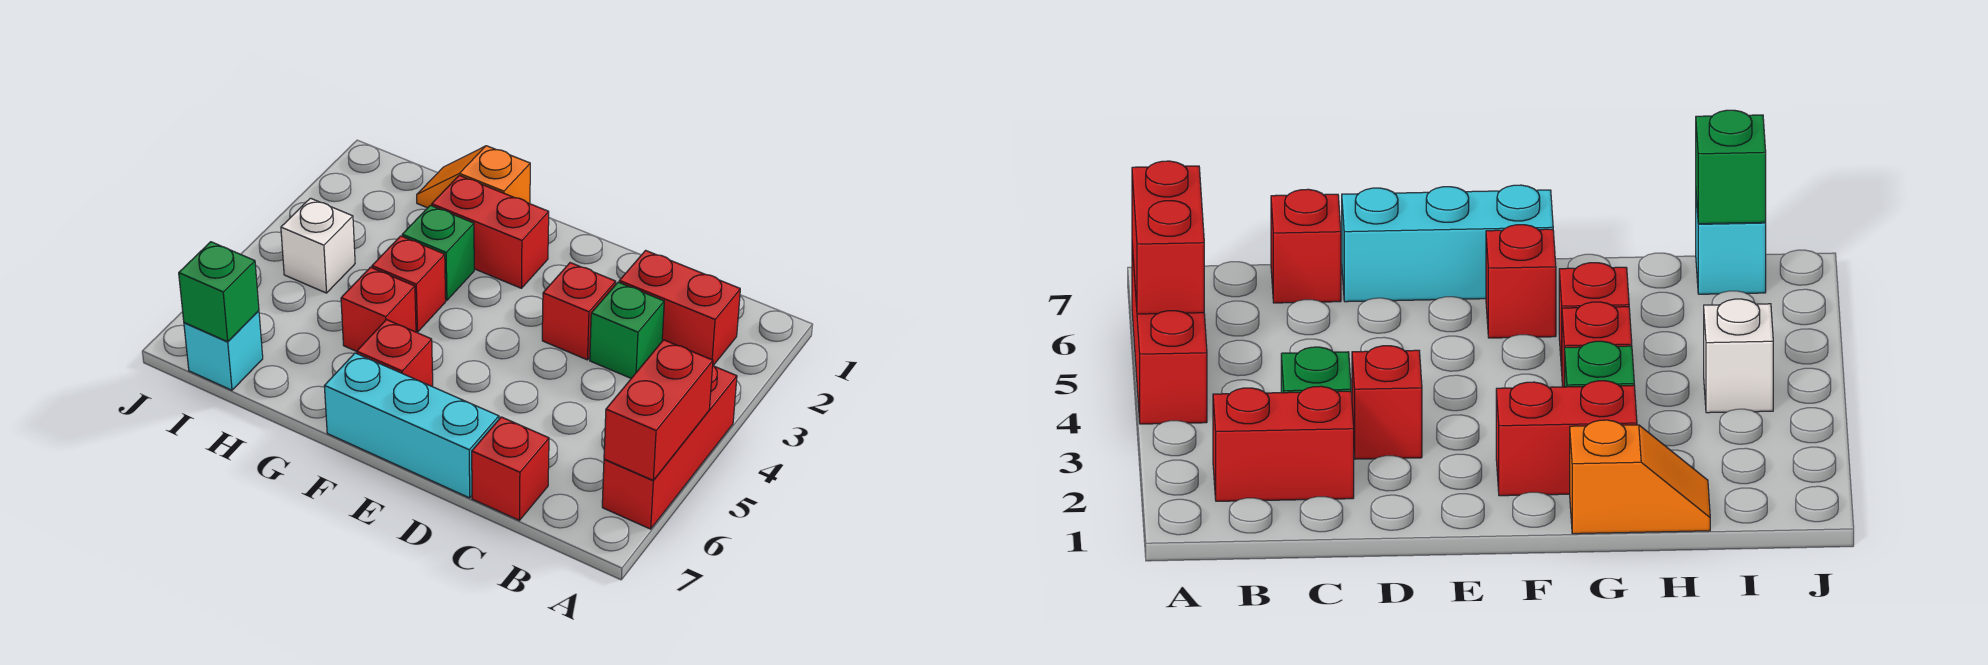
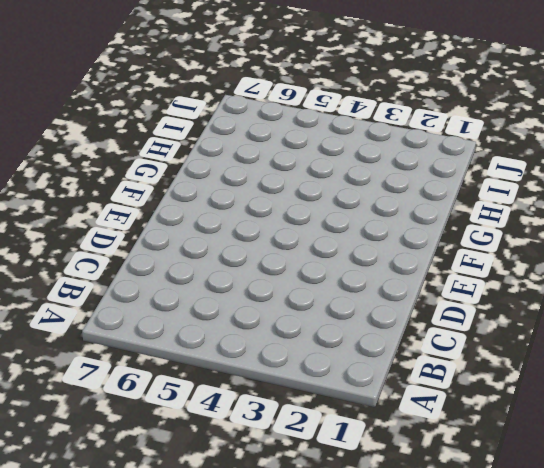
none -> red brick A4:A6 level 1
none -> red brick B2:C2 level 1
none -> green brick C3 level 1

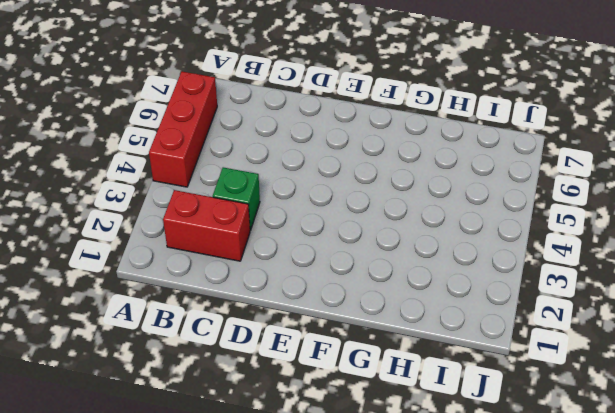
none -> red brick C7 level 1
none -> red brick D3 level 1
none -> cyan brick D7:F7 level 1

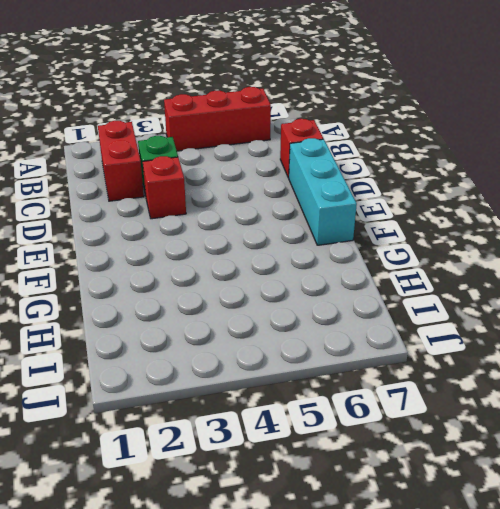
none -> red brick F2:G2 level 1
none -> red brick F6 level 1
none -> orange slope G1:H1 level 1 top G

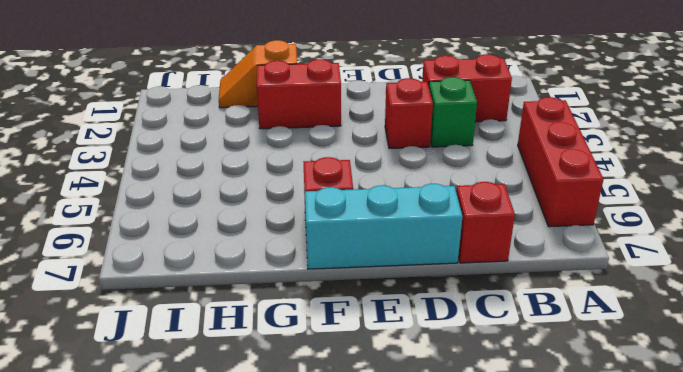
none -> green brick G3 level 1
none -> red brick G4 level 1
none -> red brick G5 level 1

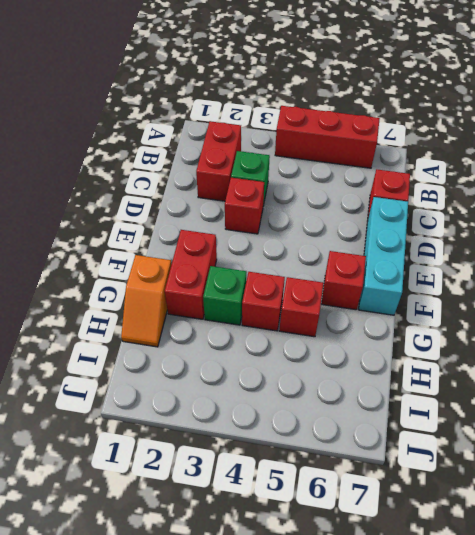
none -> white brick I4 level 1
none -> cyan brick I7 level 1
none -> red brick A5:A6 level 2

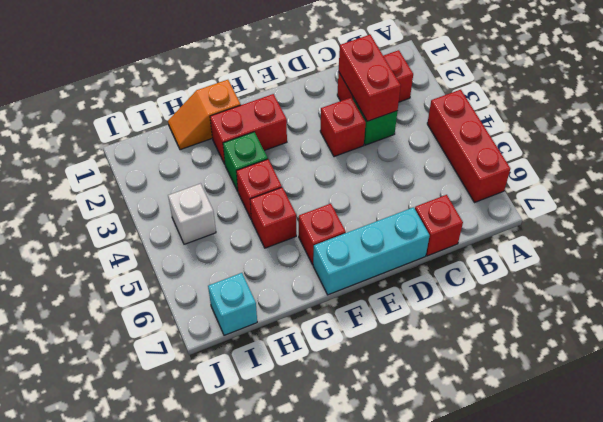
red brick C2:C3 level 2 -> red brick A5:A6 level 2
none -> green brick I7 level 2

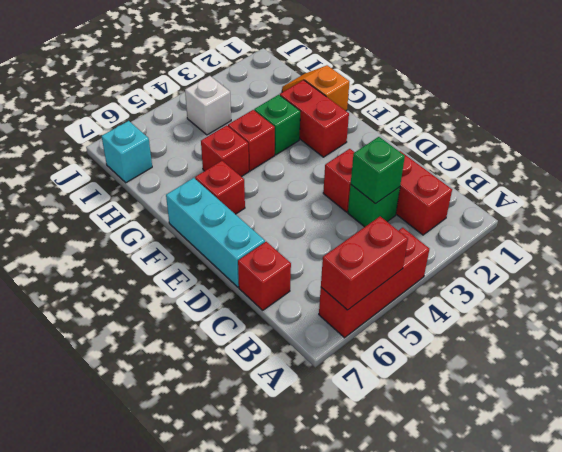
green brick C3 level 2 -> green brick I7 level 2

